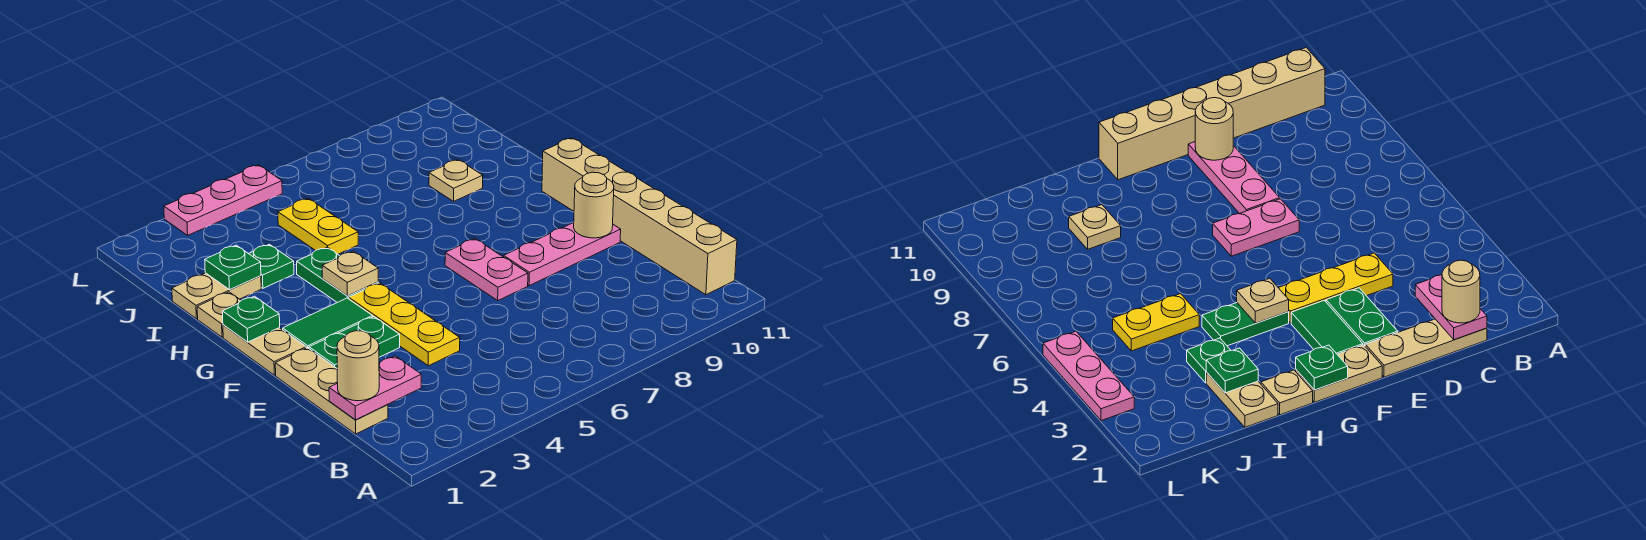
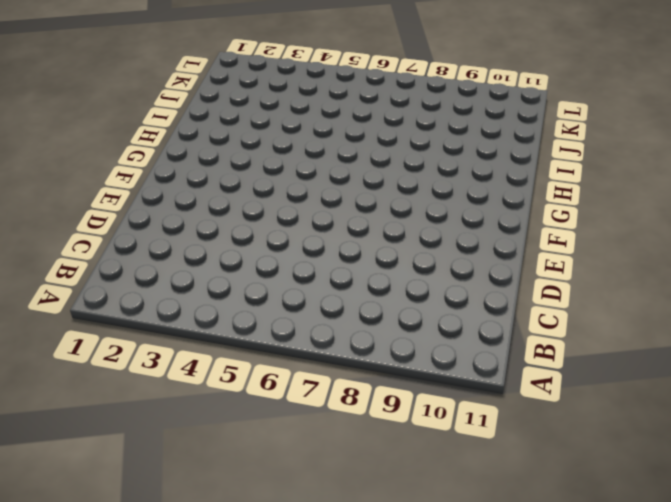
none -> tan brick B11:G11 level 1
none -> tan plate C1:E1 level 1
none -> yellow plate D4:F4 level 1

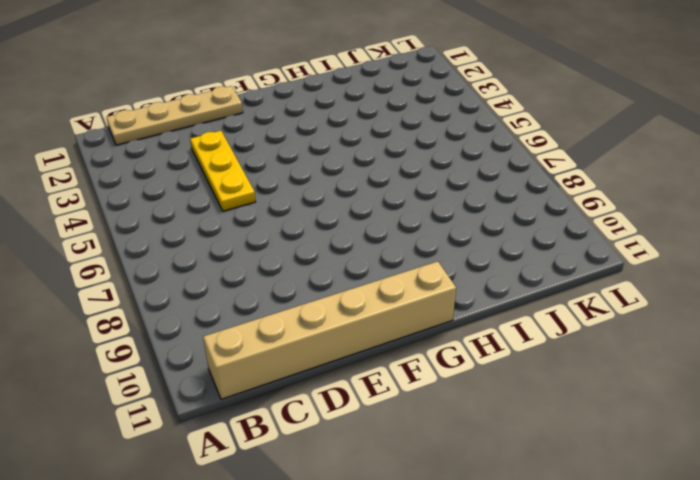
tan plate B1:E1 level 1 -> tan plate C1:E1 level 1
yellow plate D3:D5 level 1 -> yellow plate D4:F4 level 1
none -> green plate E2:E3 level 1
none -> pink plate E7:F7 level 1
none -> pink plate E8:E10 level 1

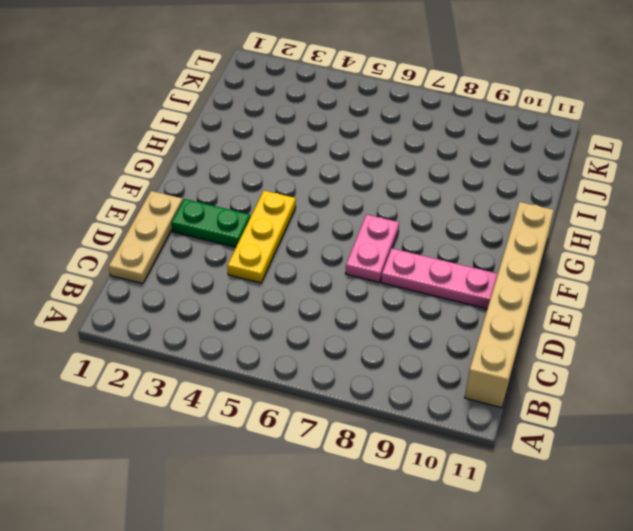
none -> tan plate F1:G1 level 1
none -> green tile F2:F3 level 1
none -> green plate G4:H4 level 1

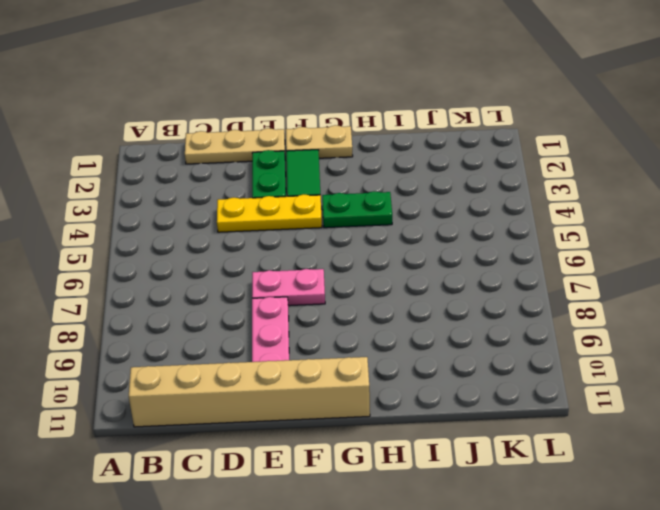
none -> tan plate H1 level 1
none -> tan plate I1:I2 level 1
none -> green plate I3 level 1

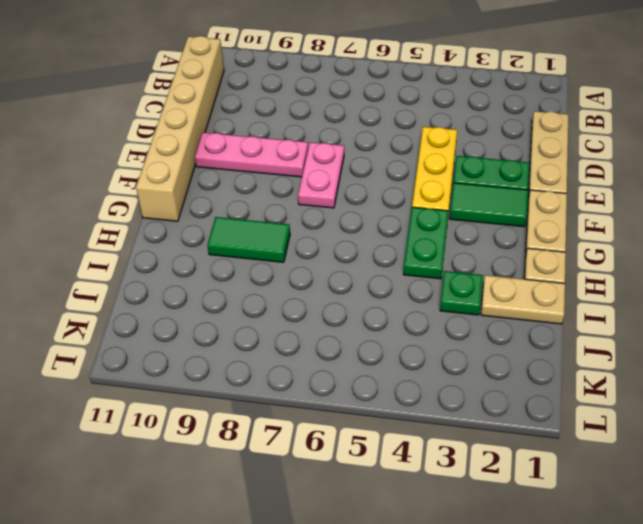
green tile H8:H9 level 1 -> none
none -> yellow plate I5:J5 level 1
none -> tan plate I9 level 1
none -> pink plate L3:L5 level 1

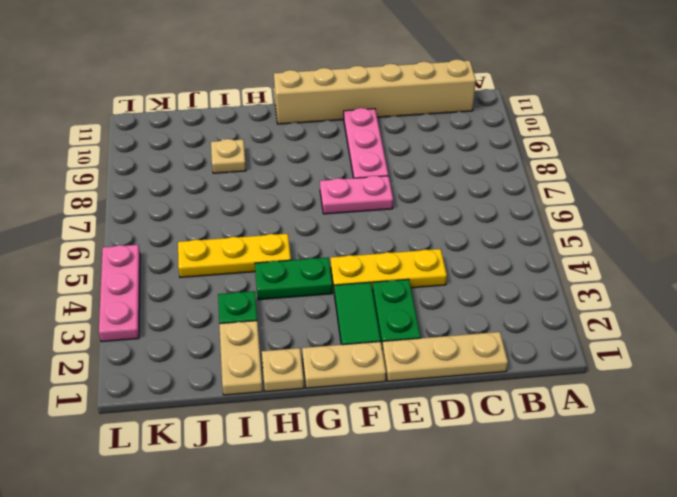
yellow plate H5:J5 level 1 -> yellow plate I5:J5 level 1
none -> pink plate C1:C2 level 2
none -> tan round brick E10 level 2
none -> green plate G1 level 2

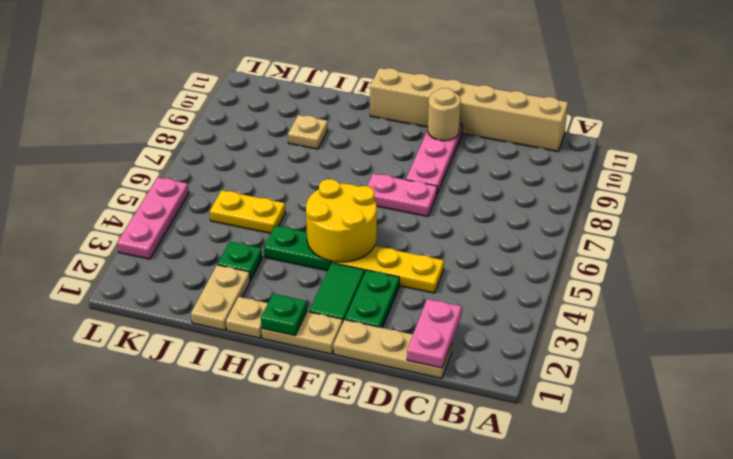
yellow round brick F4:G5 level 2 -> tan plate G4 level 2
none -> green plate I2 level 2
none -> tan round brick C1 level 3

